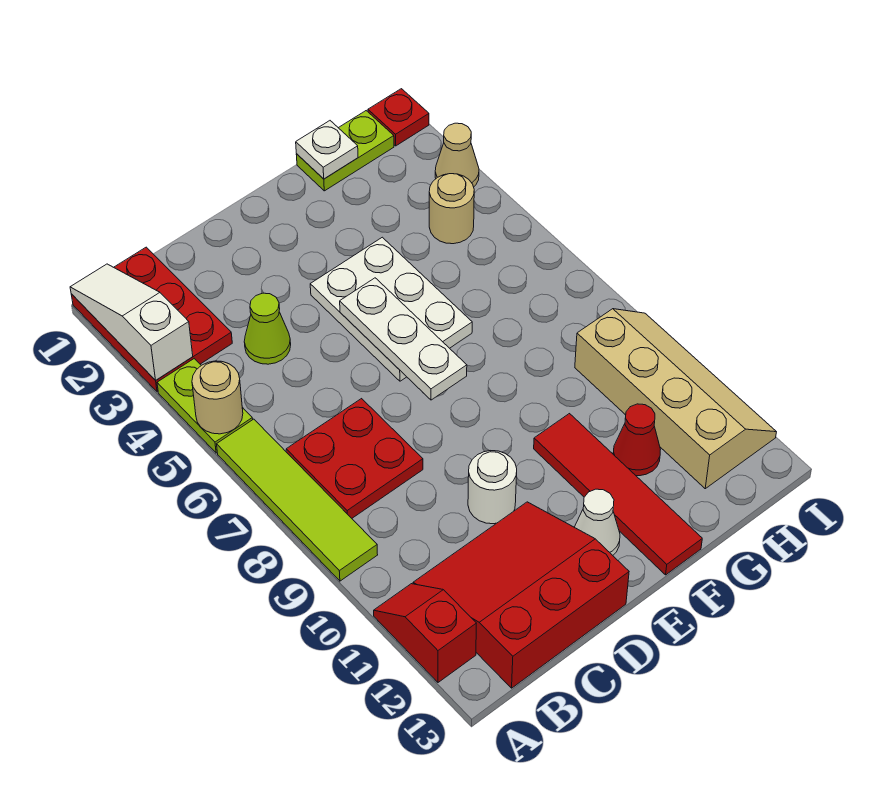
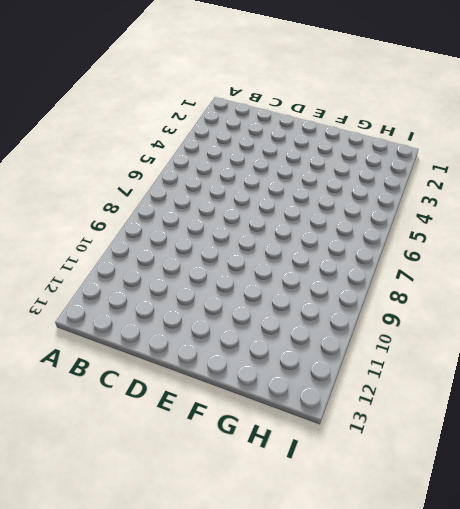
none -> red plate A1:B3 level 1
none -> lime plate A4:A5 level 1
none -> lime tile A6:A9 level 1

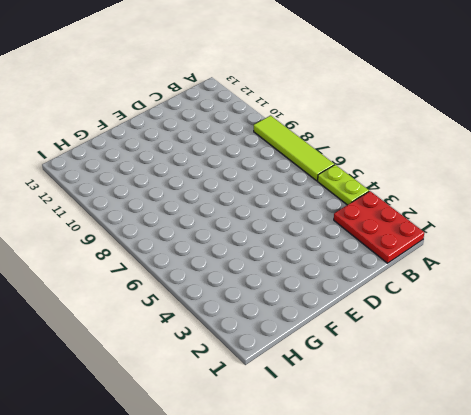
none -> red slope A11:A12 level 1 top 12
none -> red plate B7:C8 level 1
none -> red slope B11:D13 level 1 top 13

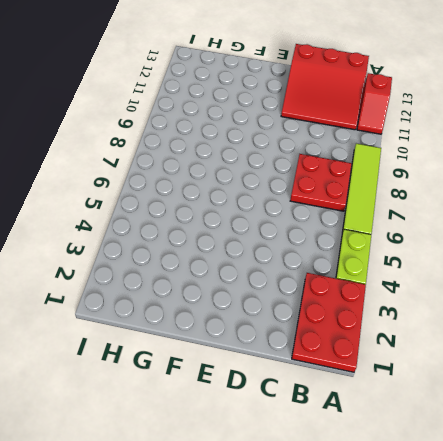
none -> lime cone C4 level 1
none -> white round brick D10 level 1
none -> white plate E4:F6 level 1

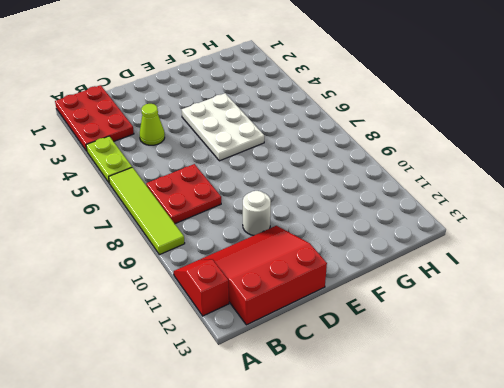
none -> white cone E12 level 1
none -> red tile F10:F13 level 1
none -> lime plate G1:H1 level 1

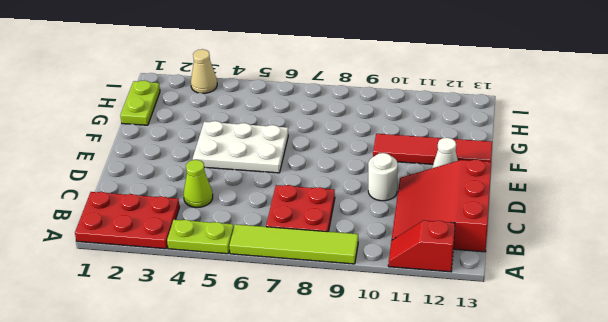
none -> red cone G11 level 1
none -> tan round brick H4 level 1
none -> tan slope H9:I12 level 1 top H

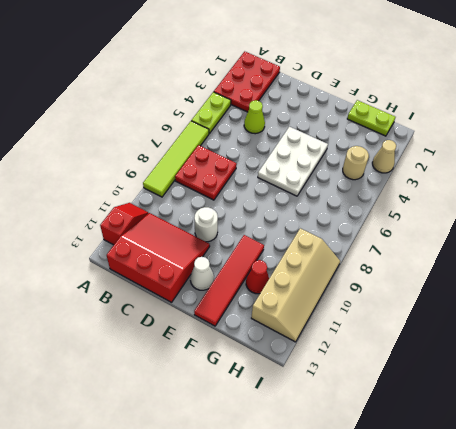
none -> red plate I1 level 1
none -> white slope A1:A3 level 2 top 3
none -> tan round brick A5 level 2

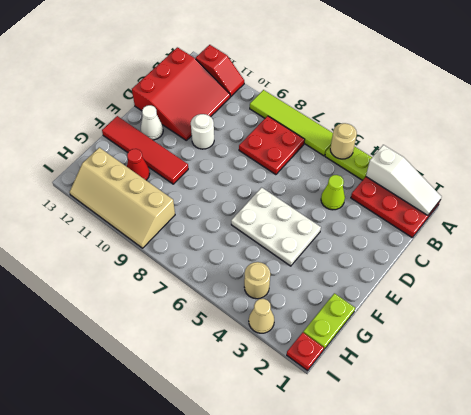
none -> white plate E5:E7 level 2
none -> white plate G1 level 2

